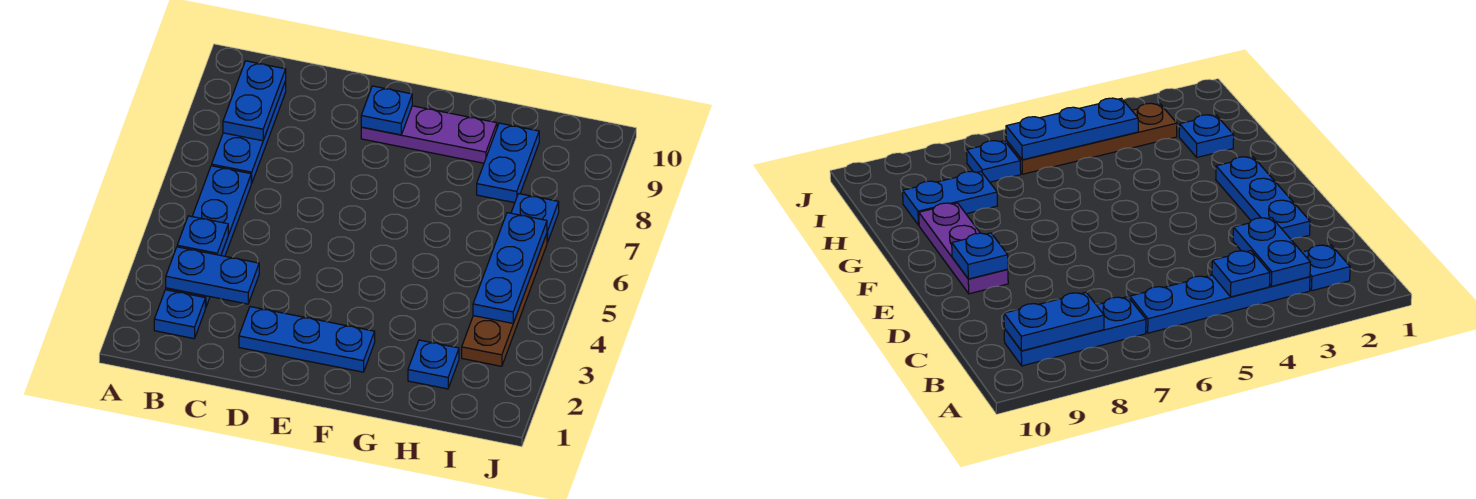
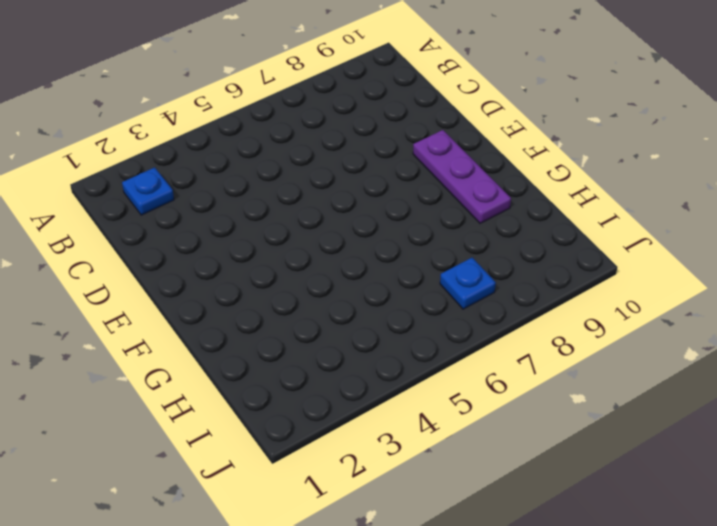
none -> blue plate B3:B6 level 1
none -> blue plate B7:B9 level 1
none -> blue plate D2:F2 level 1

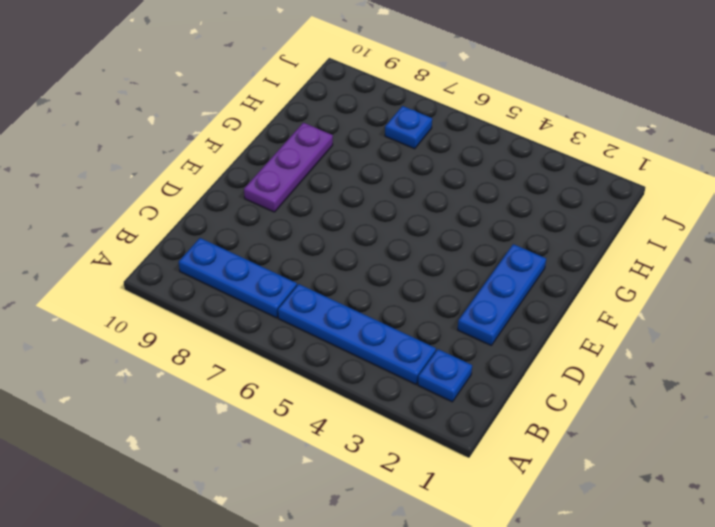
none -> blue plate H2 level 1
none -> blue plate H8:H9 level 1
none -> brown plate I3:I6 level 1

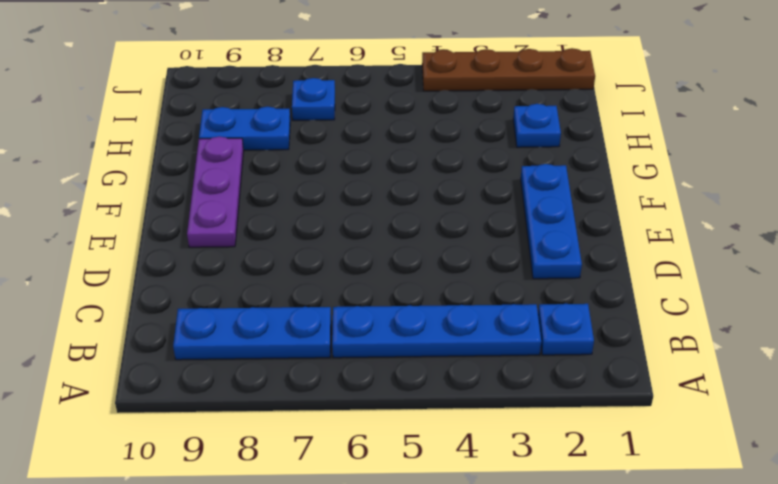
brown plate J1:J4 level 1 -> brown plate I3:I6 level 1
none -> blue plate B3:C3 level 2
none -> blue plate B4 level 2
none -> blue plate B8:B9 level 2

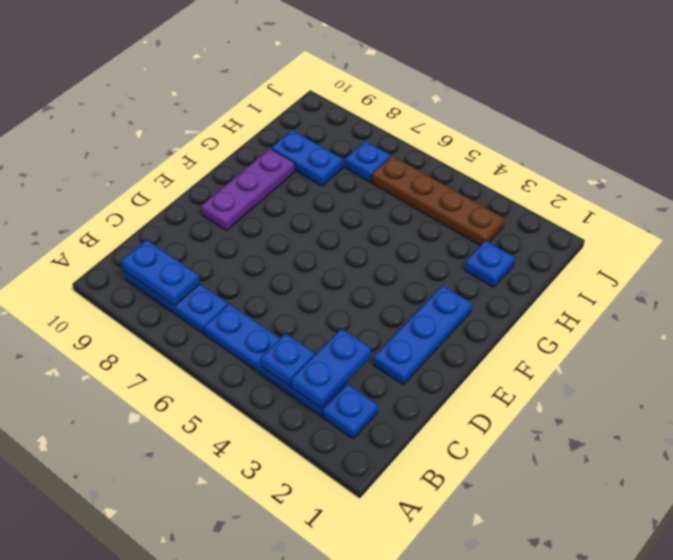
none -> blue plate E9 level 2
none -> blue plate I4:I6 level 2

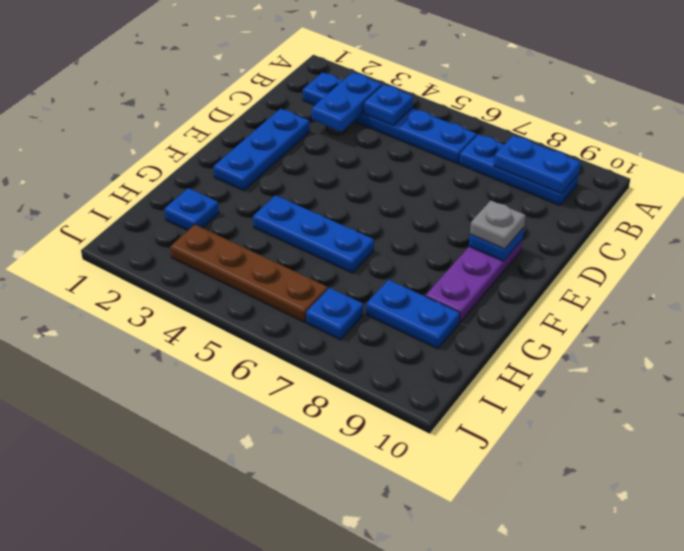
grey plate E9 level 3 -> none
blue plate G4:G6 level 1 -> blue plate I4:I6 level 2

